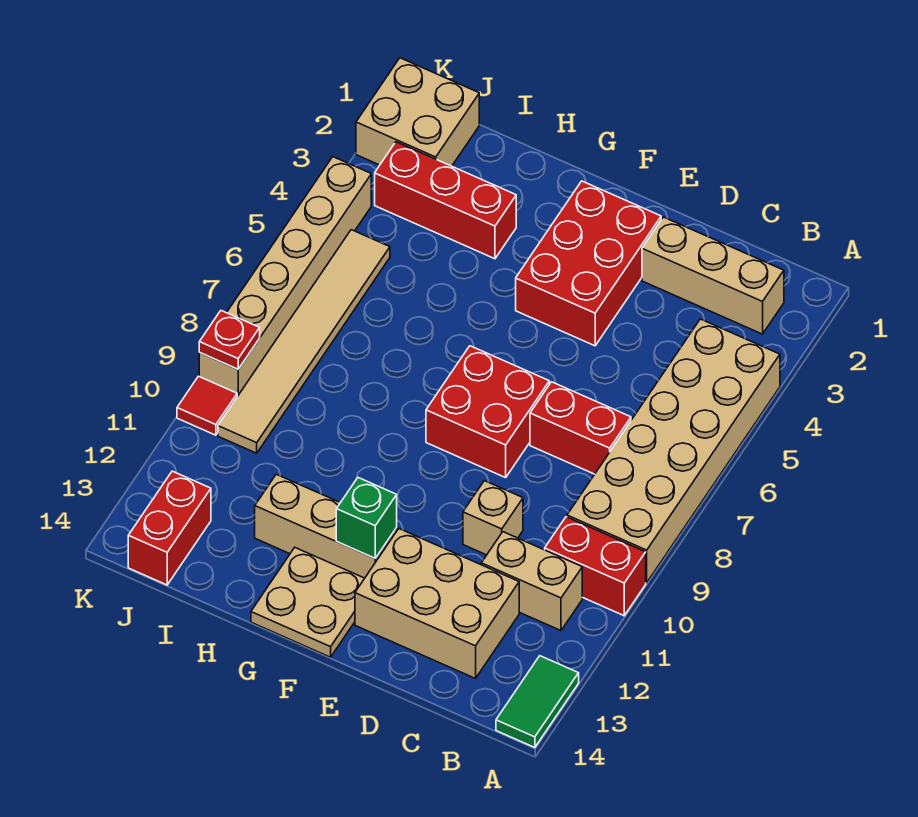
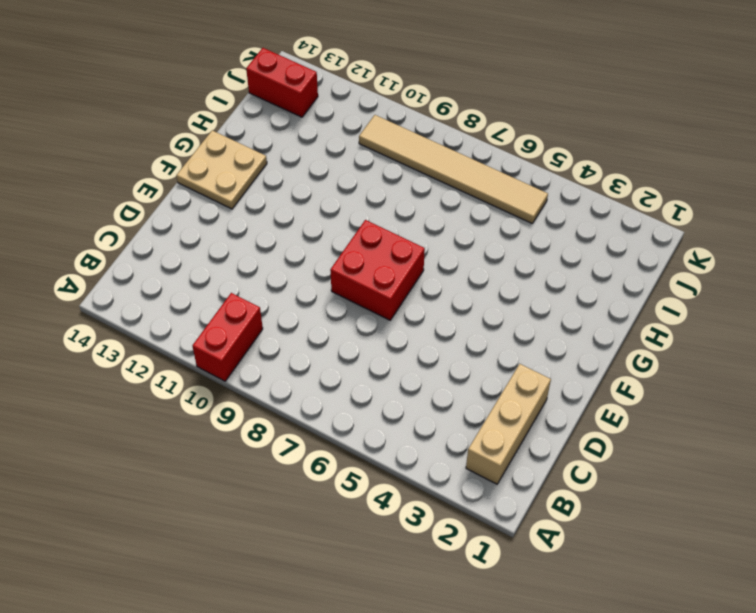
none -> tan brick A4:B9 level 1
none -> green tile A13:A14 level 1
none -> tan brick B11:C11 level 1

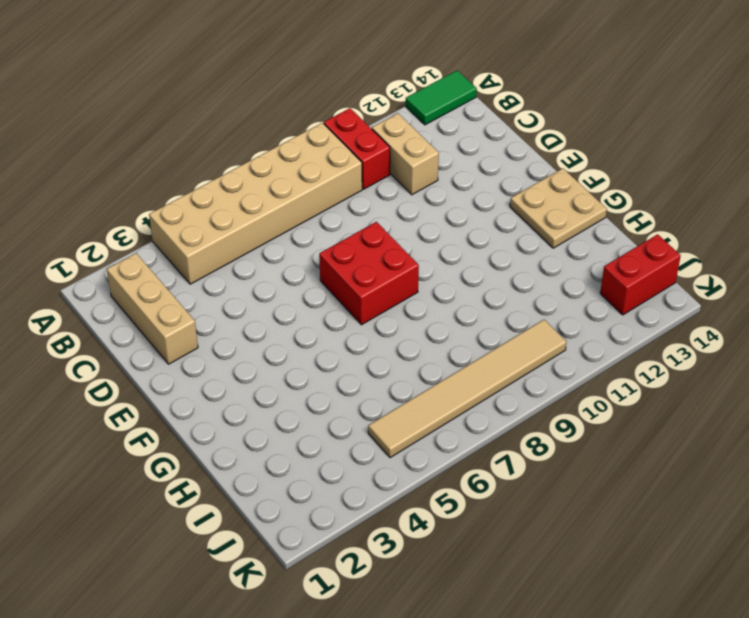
none -> red brick C7:D7 level 1
none -> tan brick C12:E13 level 1
none -> tan brick D10 level 1

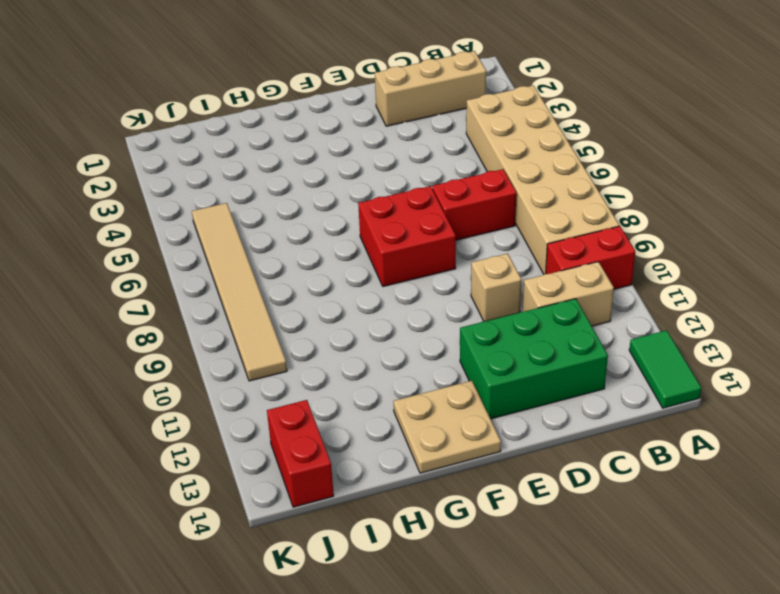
green brick C12:E13 level 1 -> tan brick C12:E13 level 1
none -> red brick E2:F4 level 1
none -> tan brick F12:H12 level 1
none -> red brick H3:J3 level 1

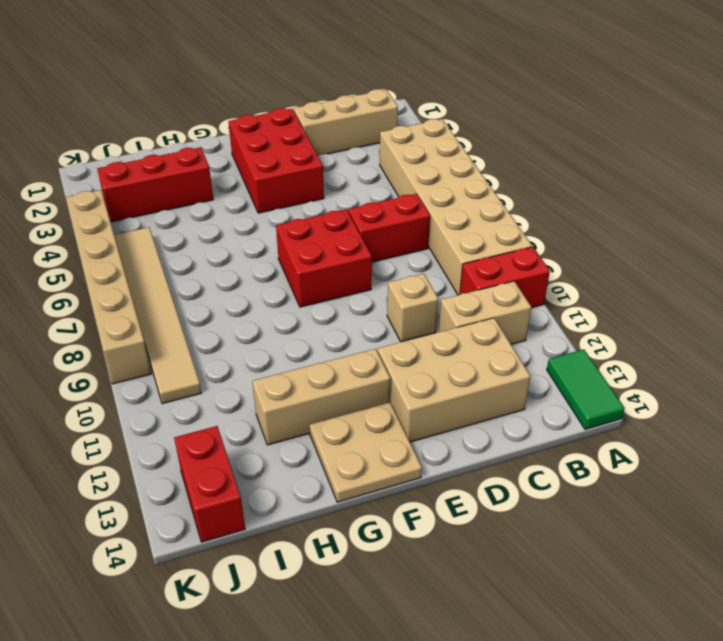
none -> tan brick J1:K2 level 1
none -> red tile K10 level 1
none -> green brick F12 level 2

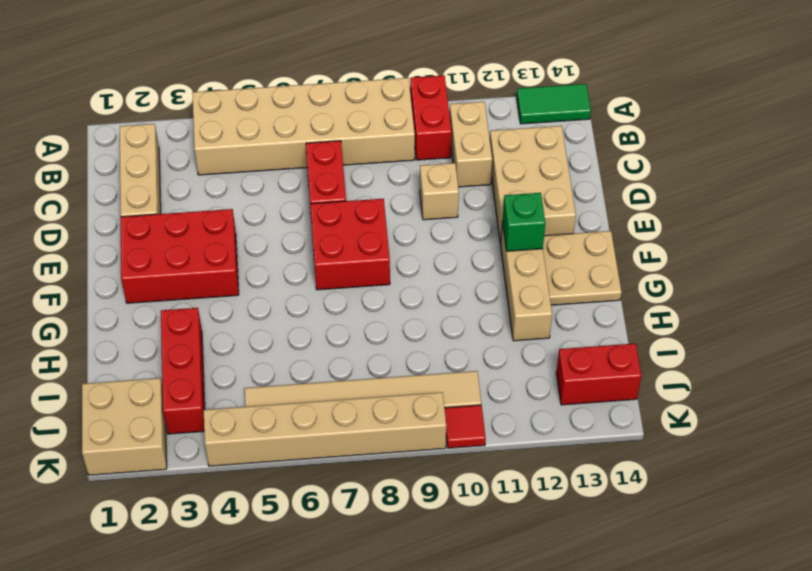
none -> red plate K9 level 2

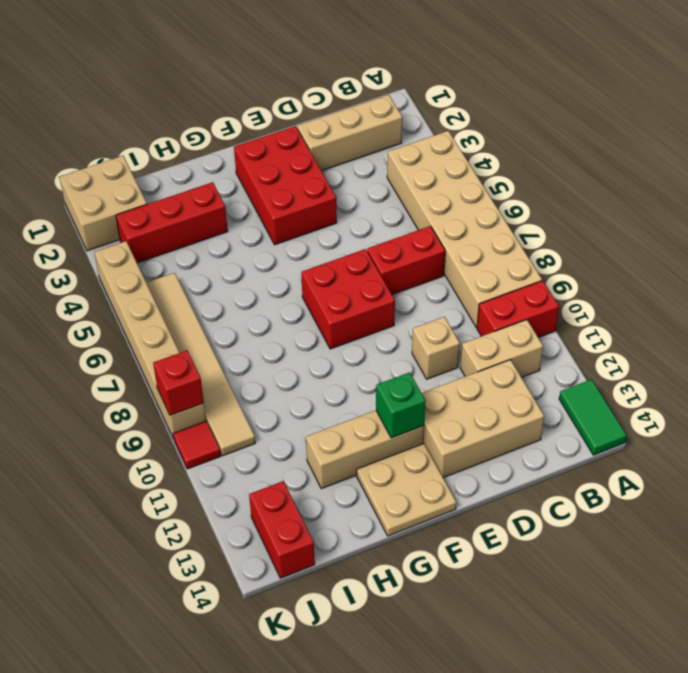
red brick K9 level 2 -> red plate K9 level 2

